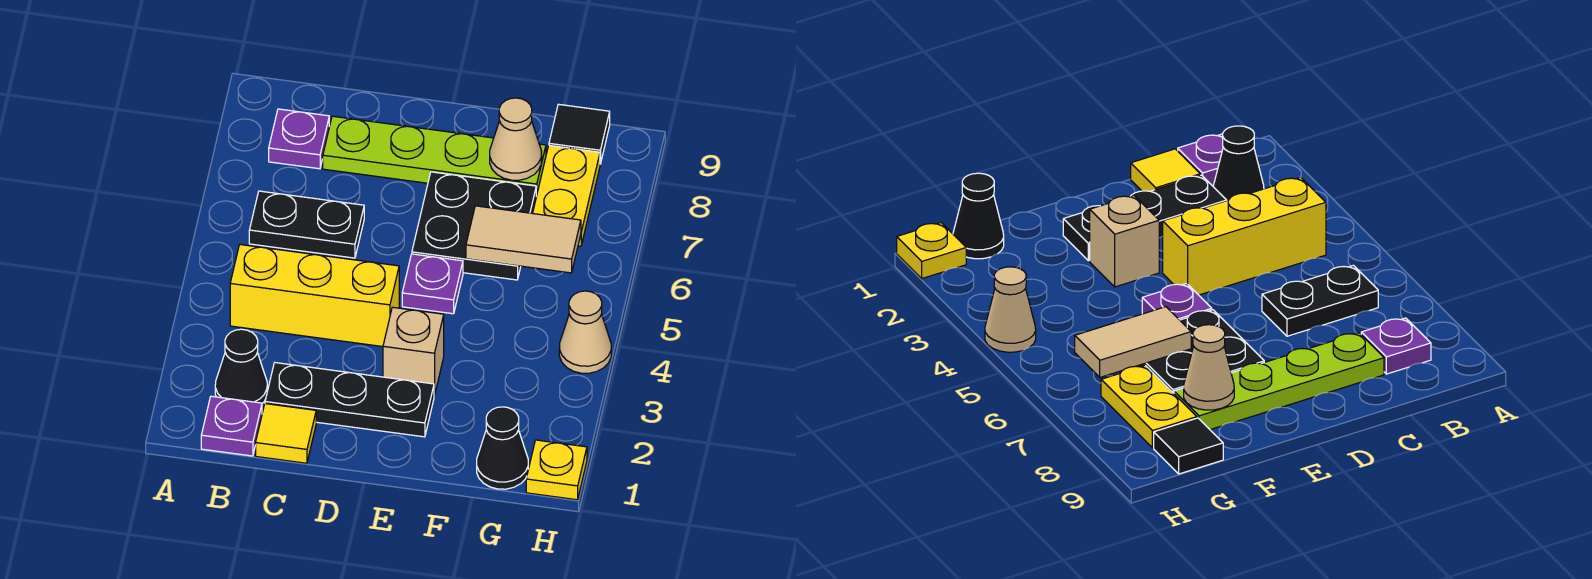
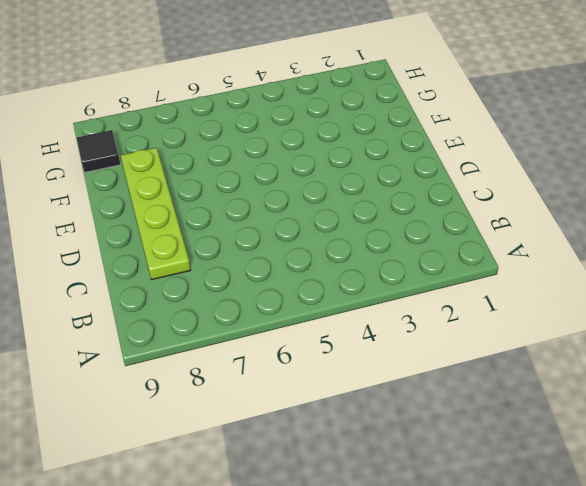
none -> purple plate B1 level 1
none -> black cone B2 level 1
none -> yellow brick B4:D4 level 1

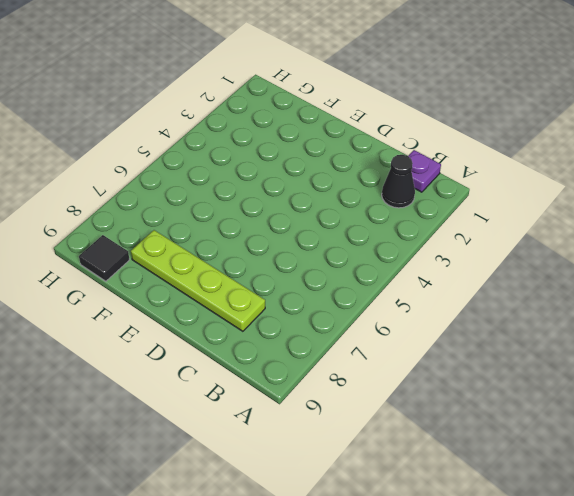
none -> yellow brick B4:D4 level 1
none -> black plate B6:C6 level 1
none -> purple plate B8 level 1

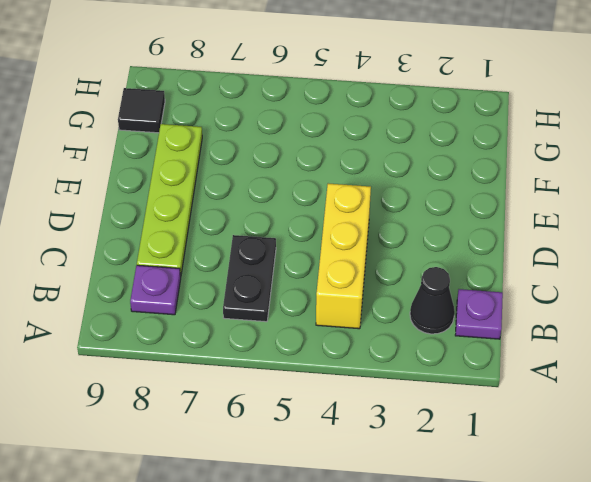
none -> yellow tile C1 level 1
none -> black plate C2:E2 level 1
none -> tan brick E3 level 1

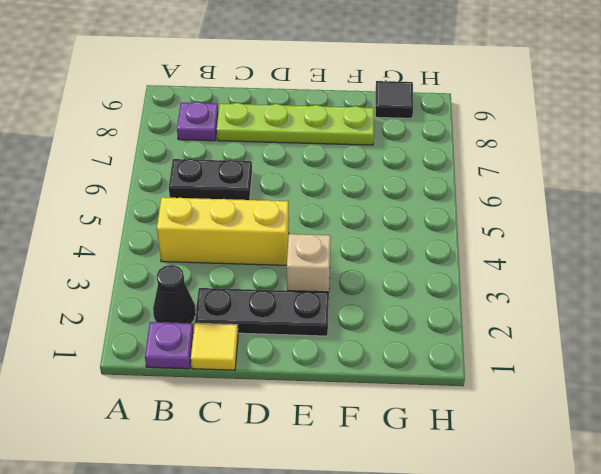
none -> purple plate E5 level 1
none -> black plate E6:F7 level 1
none -> black cone G1 level 1

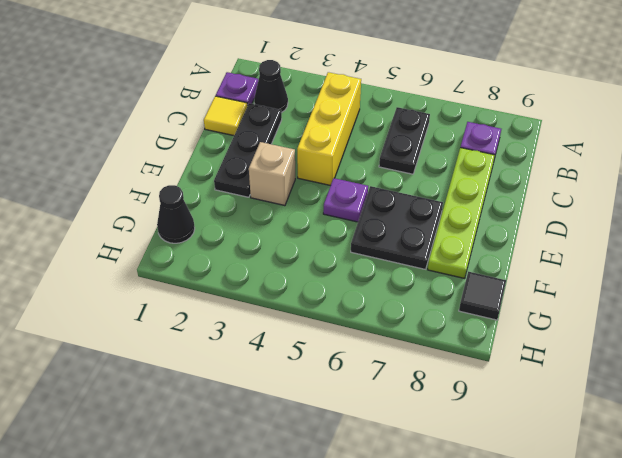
none -> yellow plate G7:G8 level 1
none -> yellow plate H1 level 1
none -> tan cone H4 level 1

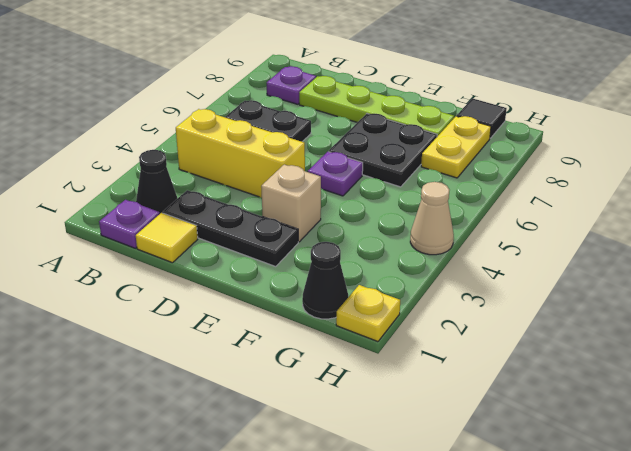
none -> tan tile F6:G6 level 2
none -> tan cone F8 level 2

